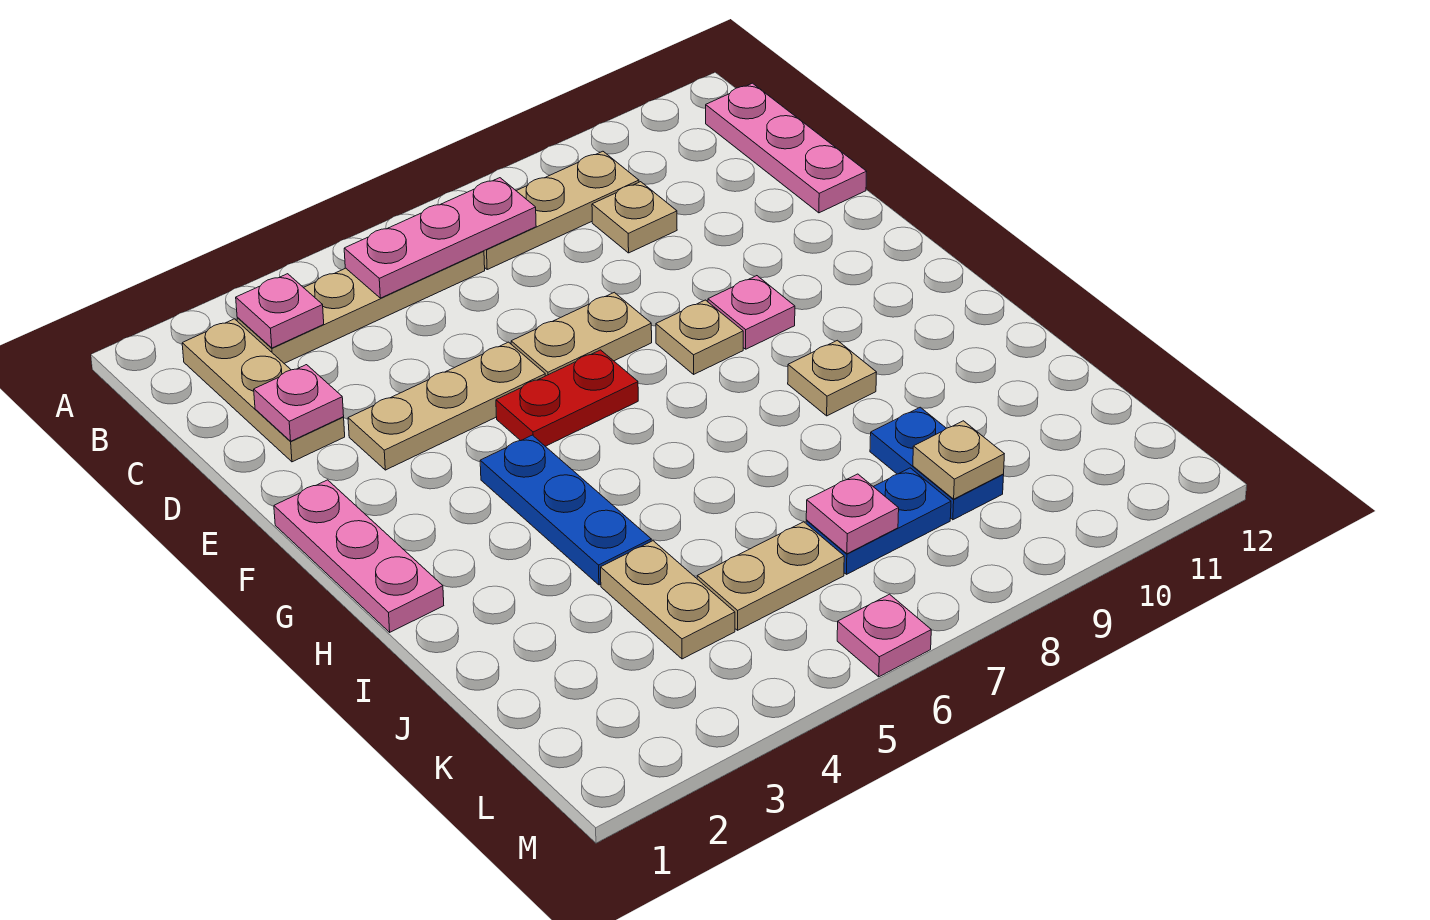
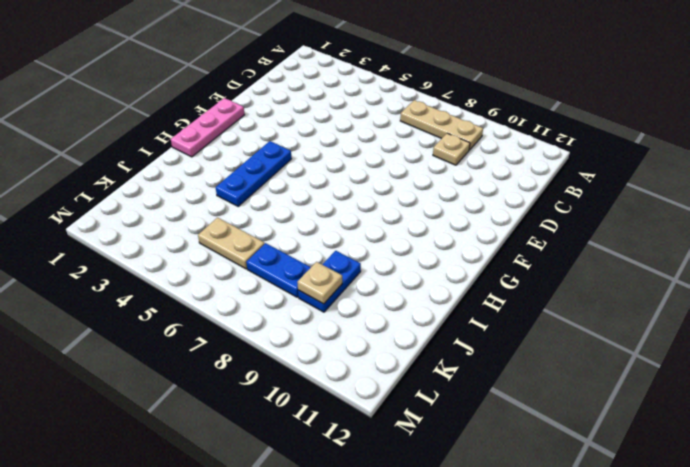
none -> tan plate B2:D2 level 1
none -> tan plate B3:B6 level 1
none -> pink plate B12:D12 level 1

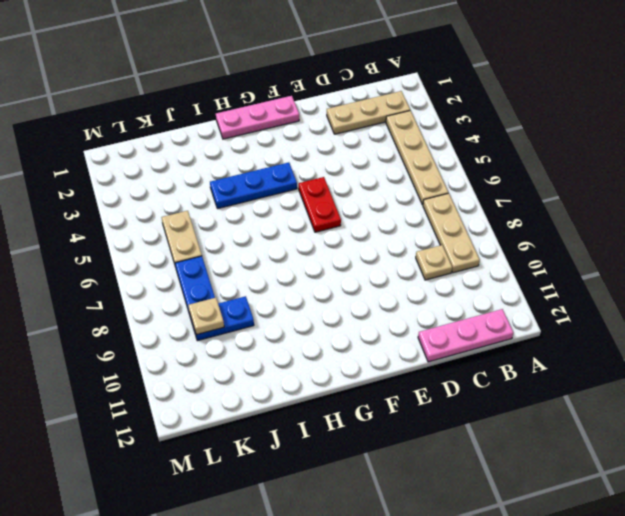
none -> tan plate E3:E5 level 1
none -> tan plate E6:E7 level 1
none -> tan plate F8 level 1

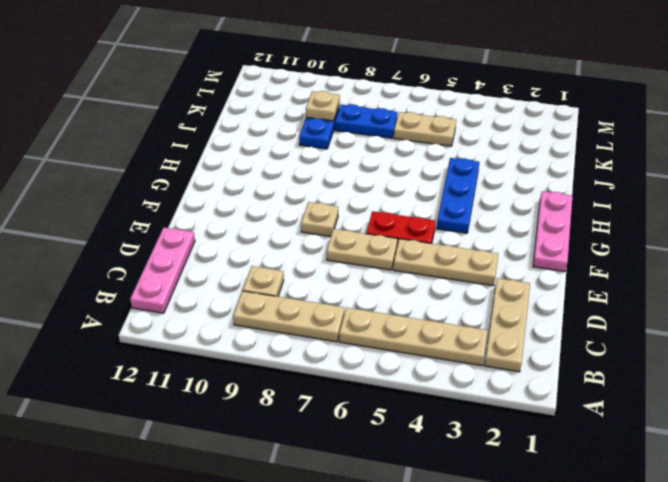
none -> pink plate F9 level 1
none -> tan plate H9 level 1
none -> tan plate J4:K4 level 1

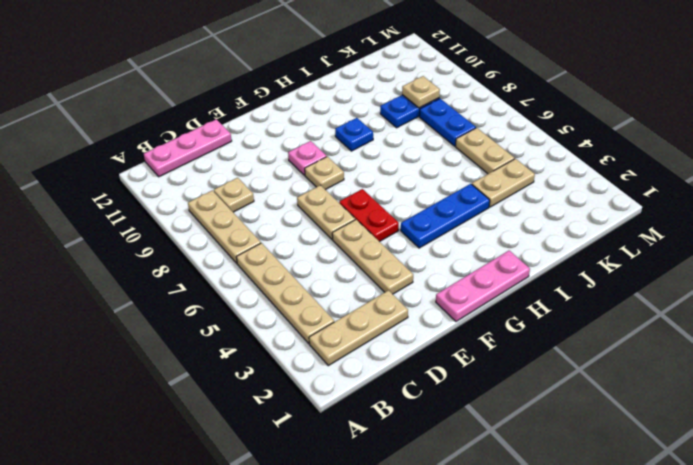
blue plate H9 level 1 -> tan plate H9 level 1
none -> pink plate M6 level 1
none -> pink plate B3 level 2
none -> pink plate B5:B7 level 2

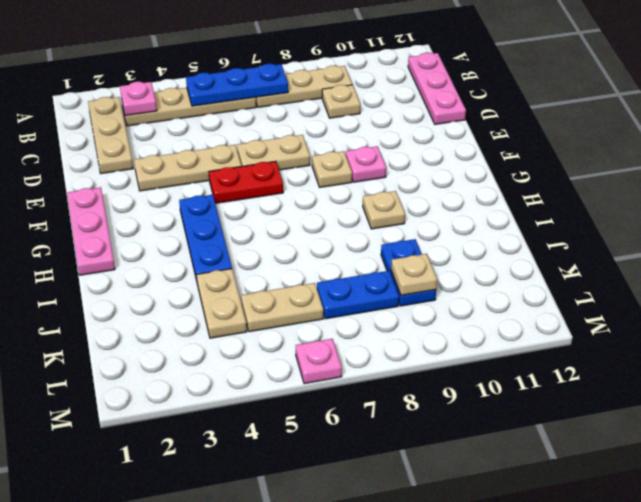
blue plate B5:B7 level 2 -> pink plate B5:B7 level 2
none -> pink plate D2 level 2
none -> pink plate K7 level 2

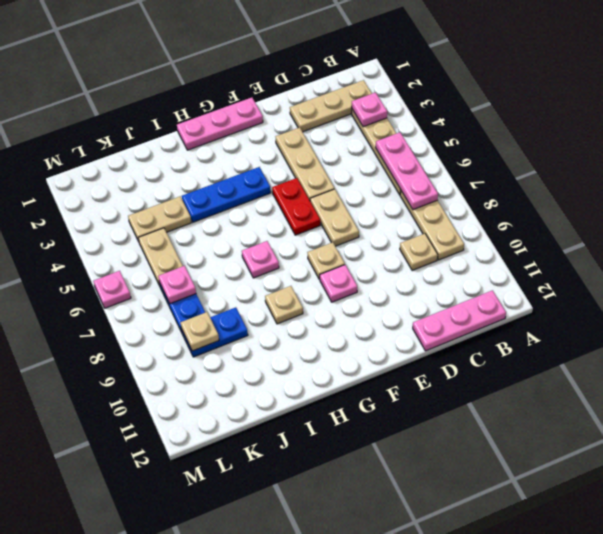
pink plate H7 level 1 -> pink plate D2 level 2

